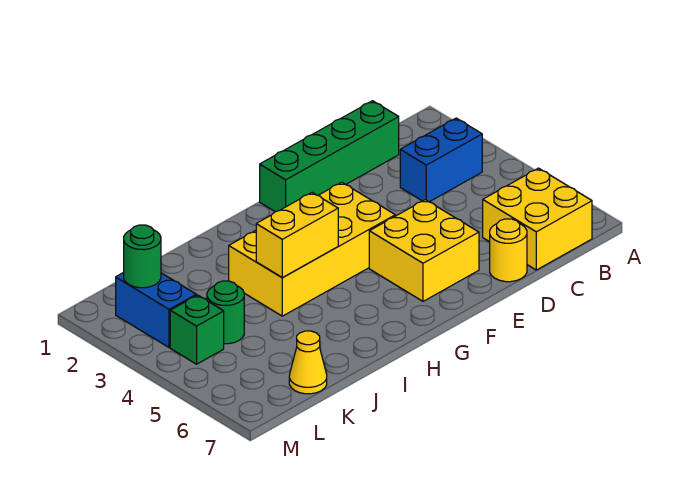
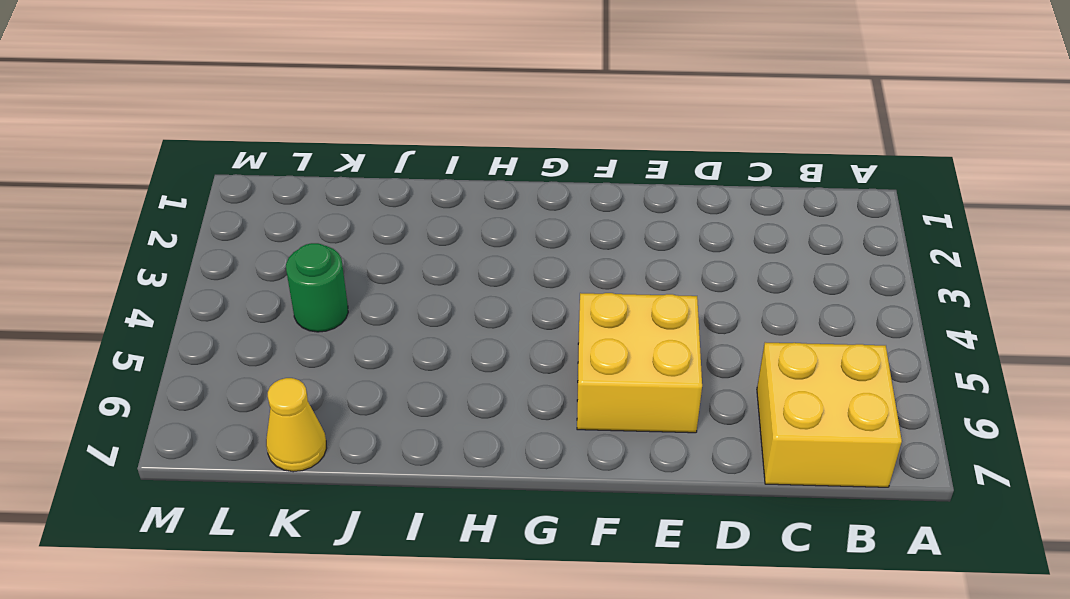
none -> blue brick B3:C3 level 1
none -> green brick C1:F1 level 1
none -> yellow round brick D7 level 1

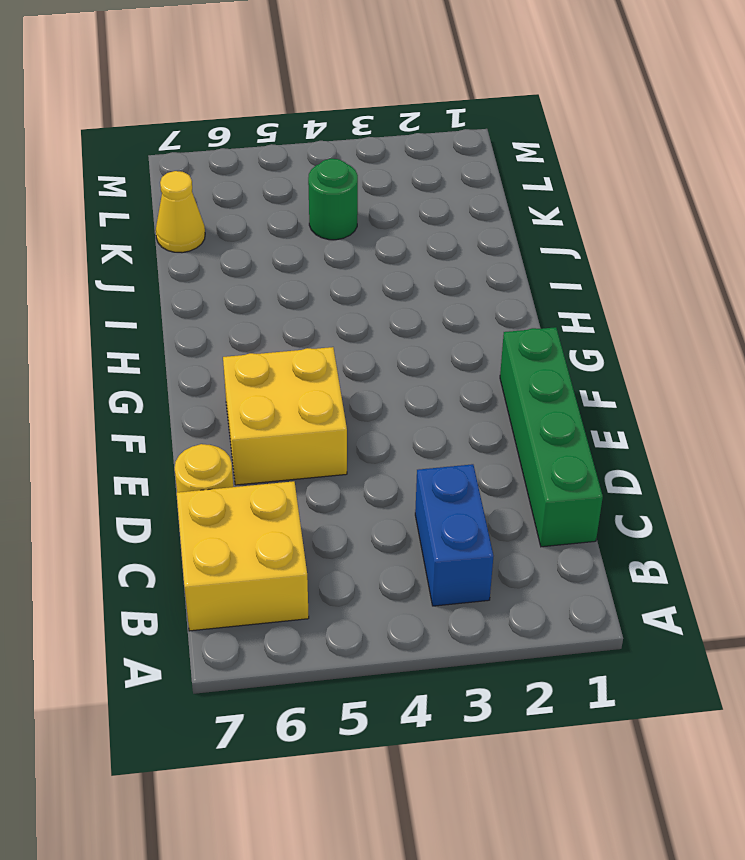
none -> yellow brick F3:I4 level 1
none -> blue brick L2:L3 level 1
none -> green brick L4 level 1

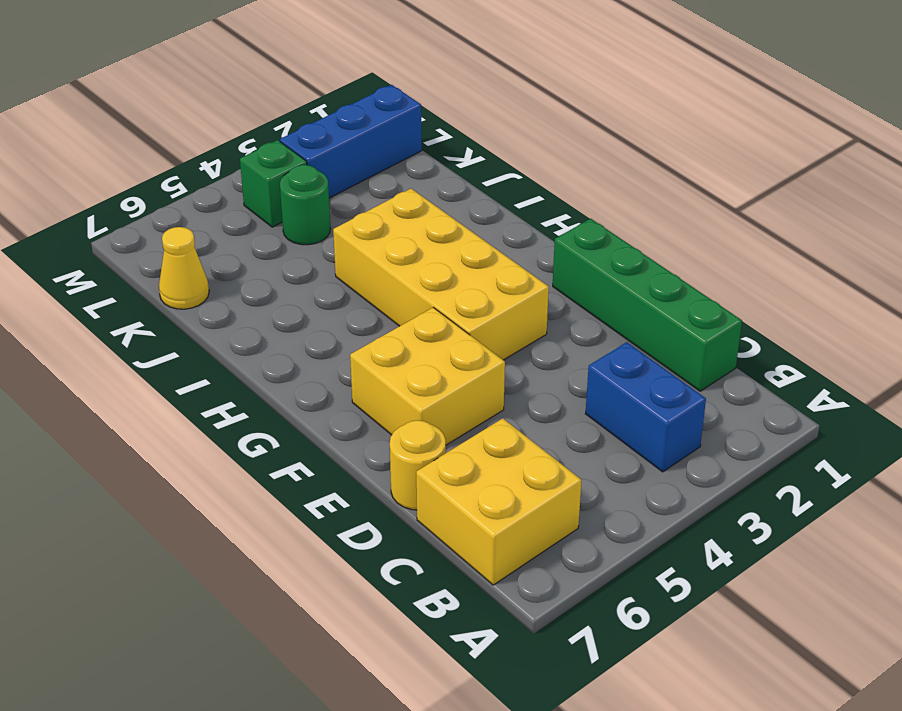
blue brick L1:L3 level 1 -> blue brick L2:L3 level 1
none -> yellow brick H4:I4 level 2
none -> green round brick L2 level 2

